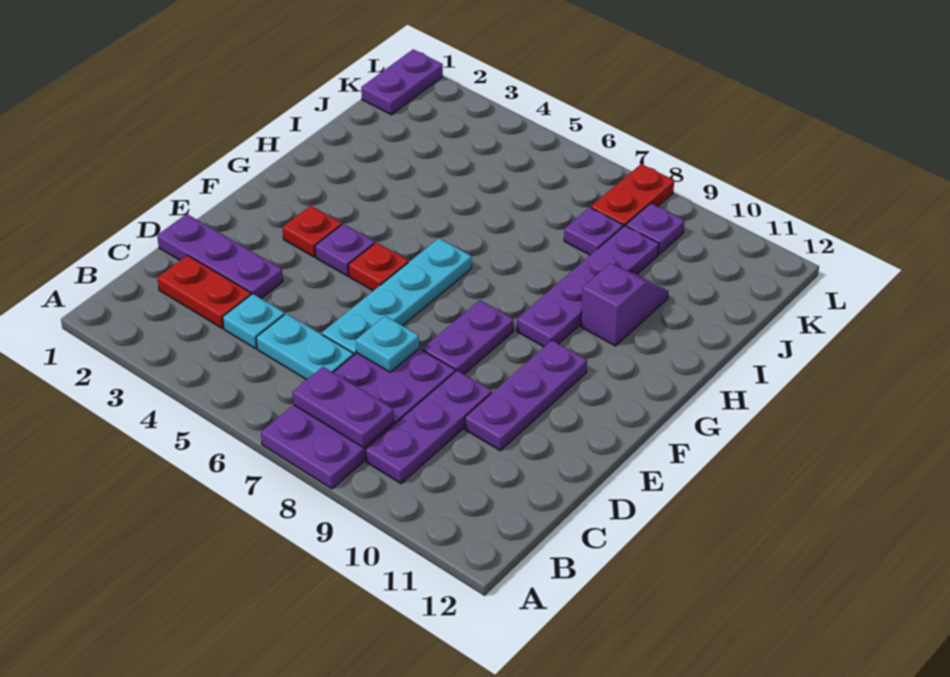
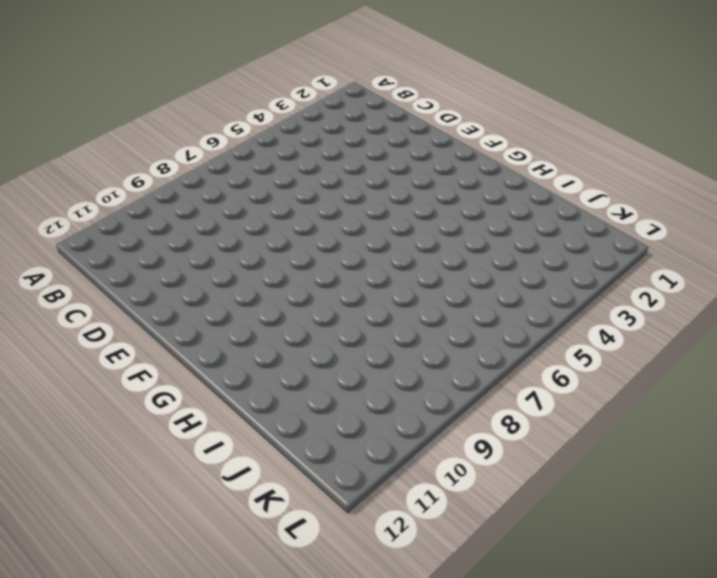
none -> purple plate A7:D8 level 1
none -> purple plate B9:D9 level 1
none -> red plate C2:C3 level 1

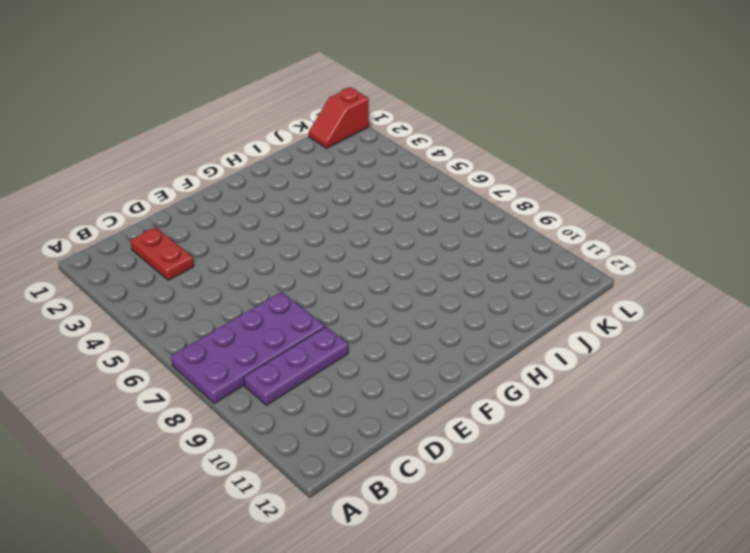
red slope K1:L1 level 1 top L -> purple plate K1:L1 level 1
none -> cyan plate C4 level 1
none -> cyan plate C5:C6 level 1
none -> purple plate D1:D3 level 1

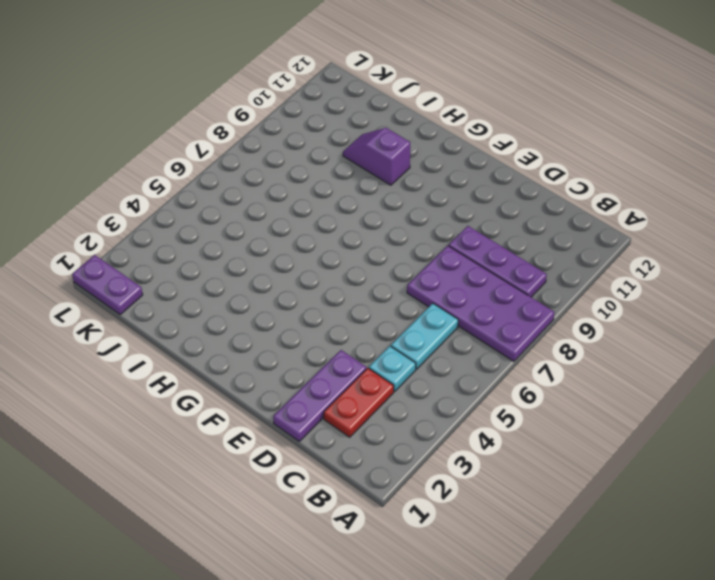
none -> cyan plate D6:G6 level 1
none -> purple plate D10:F10 level 1
none -> purple plate E8:F8 level 1

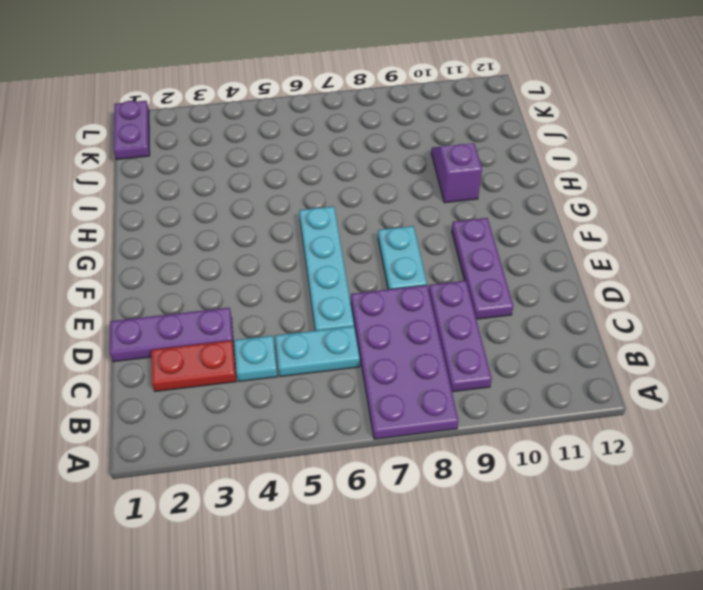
cyan plate E8:F8 level 1 -> purple plate E8:F8 level 1
none -> red plate F3 level 1
none -> purple plate F4 level 1
none -> red plate F5 level 1

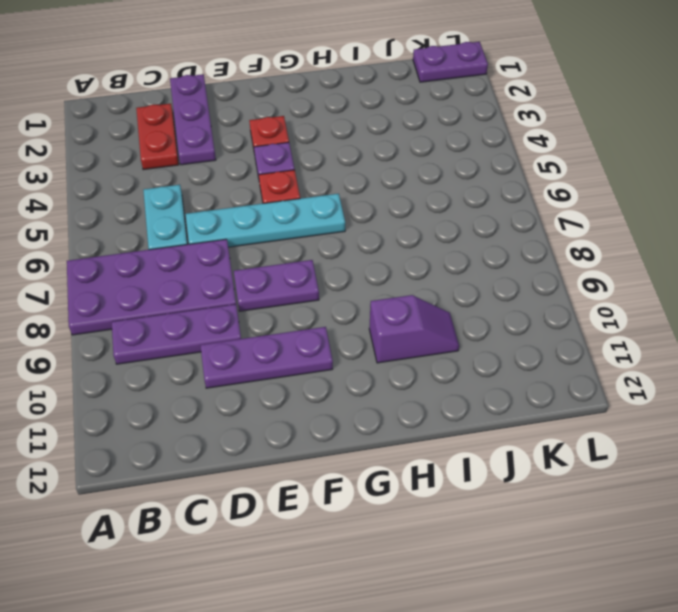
none -> cyan plate C4 level 1
none -> purple plate G9:J9 level 1
none -> purple plate J8 level 1

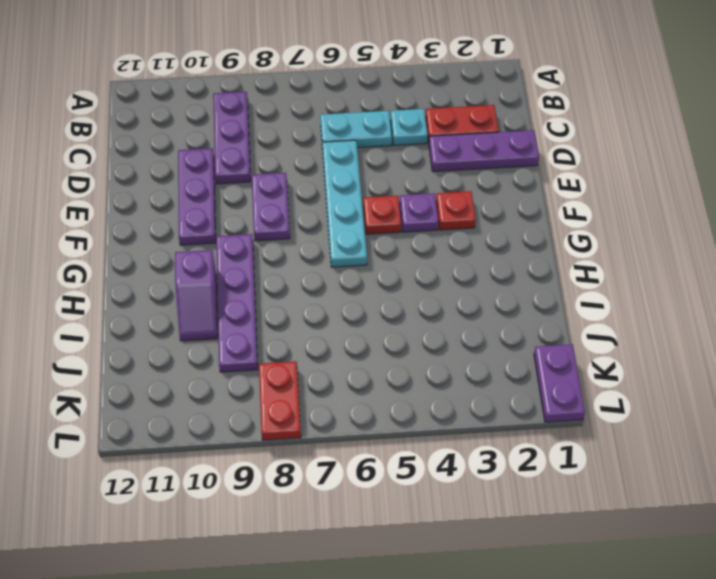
none -> purple plate A7:D8 level 1
none -> purple plate J8 level 1
none -> purple plate K9 level 1

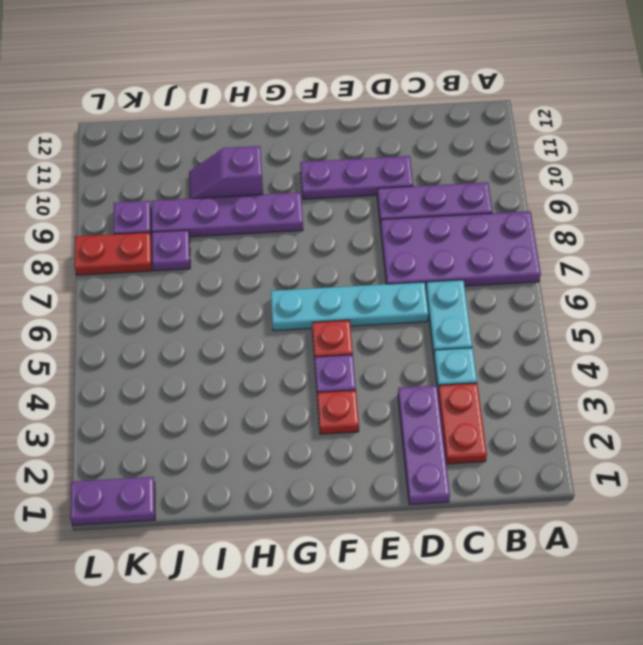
none -> purple plate E8:F8 level 1
none -> purple plate B7:B8 level 2
none -> cyan plate D7 level 2

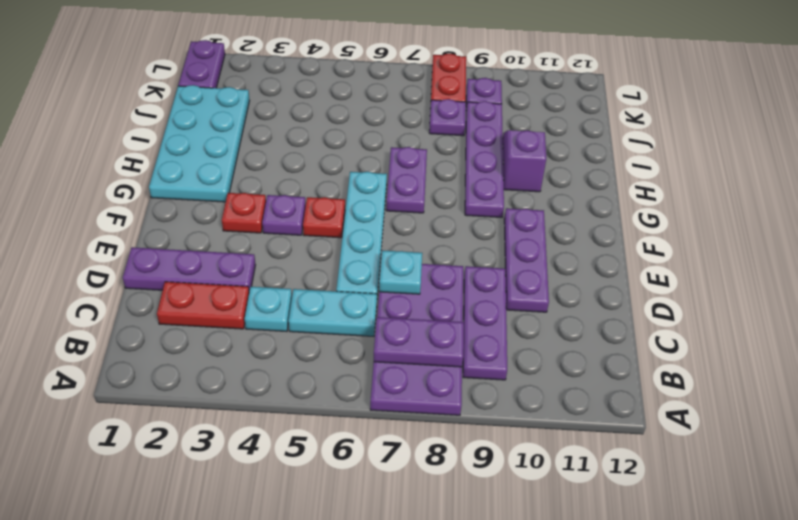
cyan plate G1:J2 level 1 -> none
purple plate G7:H7 level 1 -> purple plate E8:F8 level 1

